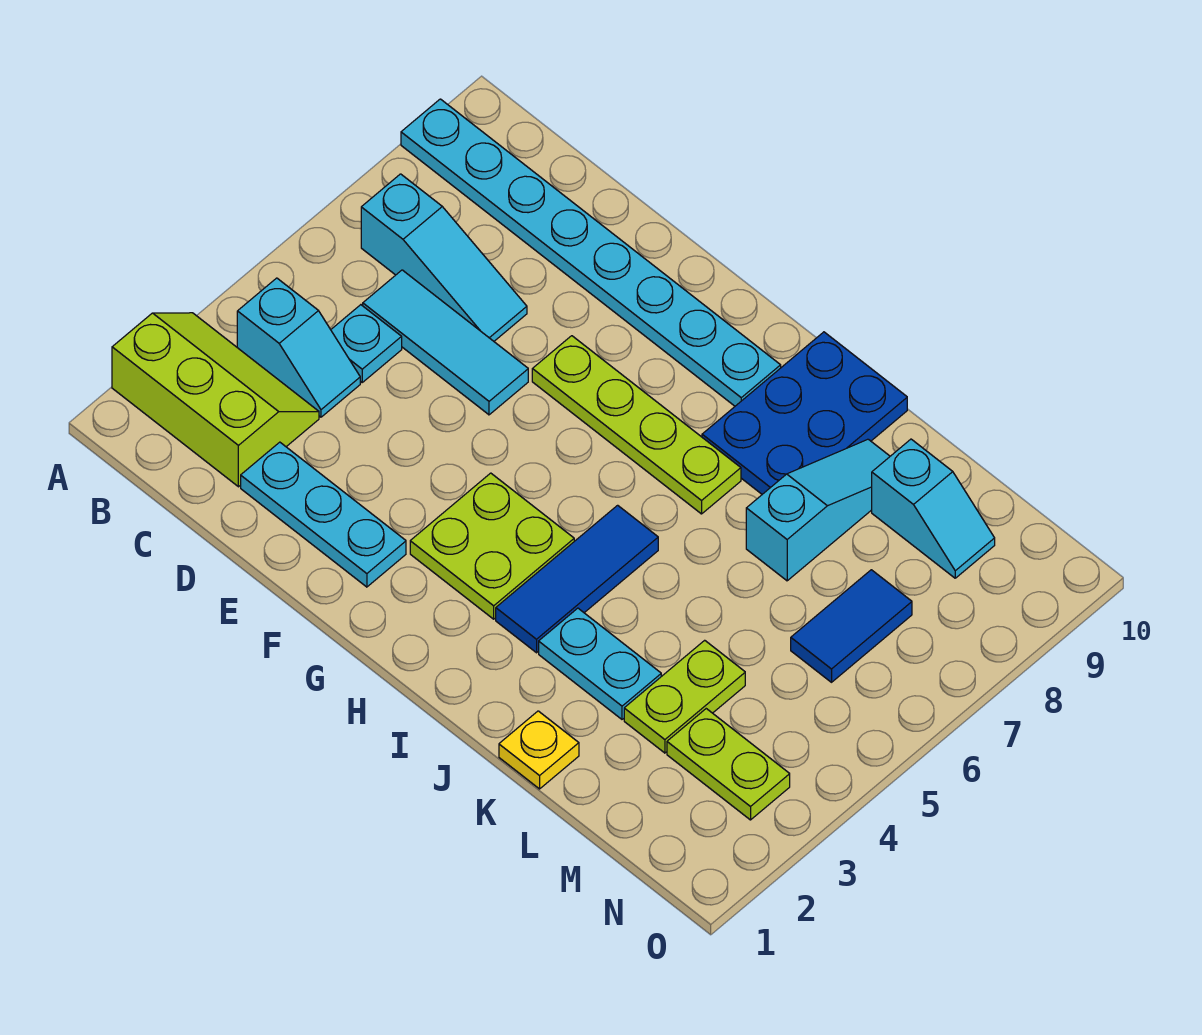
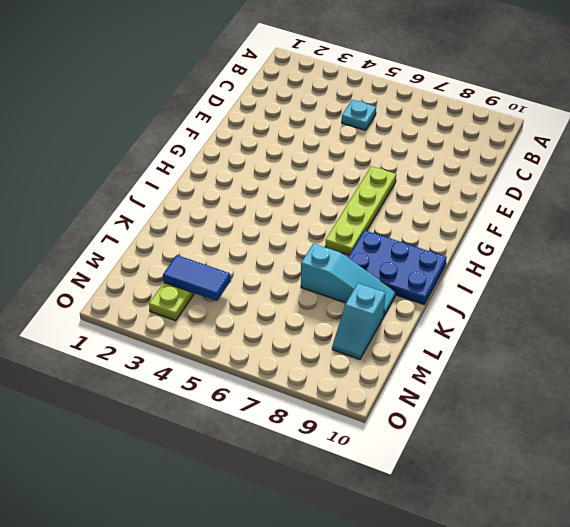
blue tile M3:M4 level 2 -> blue tile M6:M7 level 1
none -> lime slope A2:C3 level 1 top 2
none -> cyan plate A9:H9 level 1
none -> cyan slope B4:C4 level 1 top B

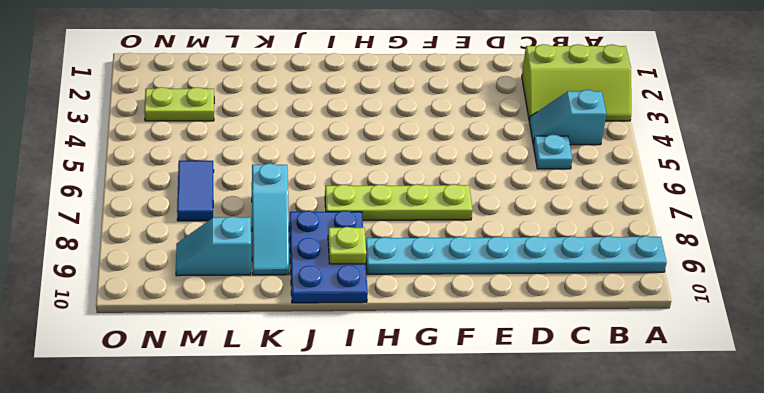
lime plate I9 level 2 -> none
none -> cyan slope B7:D7 level 1 top B
none -> cyan tile C6:E6 level 1
none -> cyan plate D2:F2 level 1

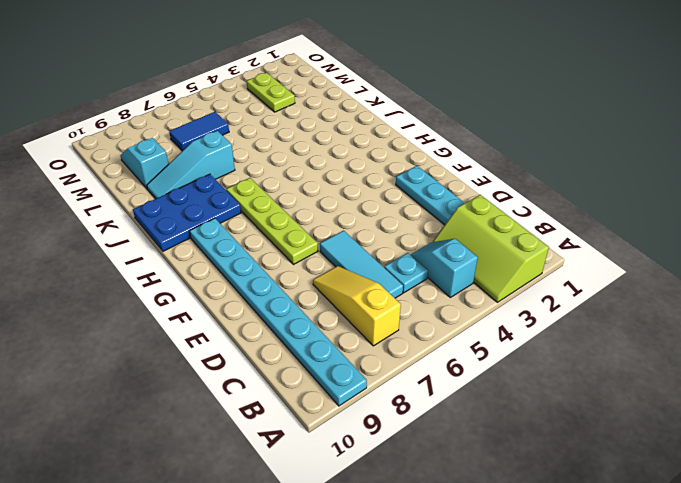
yellow slope B7:D7 level 1 top B -> cyan slope B7:D7 level 1 top B
none -> lime plate G3:H4 level 1
none -> blue tile I3:I5 level 1
none -> cyan plate J3:K3 level 1

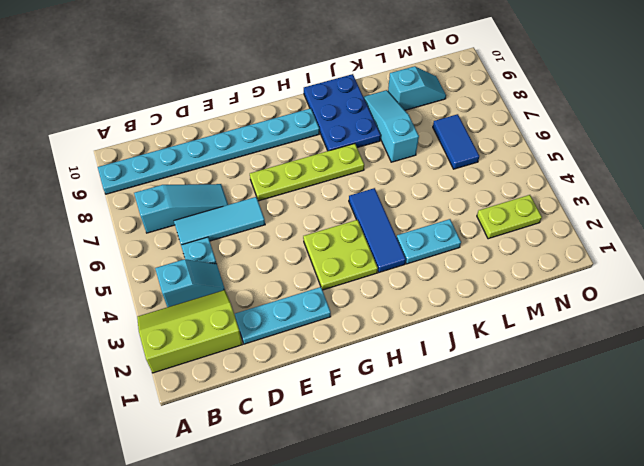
none -> yellow plate K1 level 1
none -> lime plate L3:L4 level 1

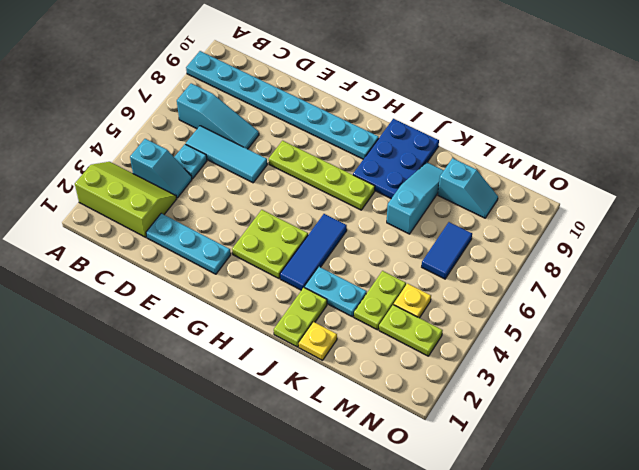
lime plate J1:J2 level 1 -> none
yellow plate M4 level 1 -> none

